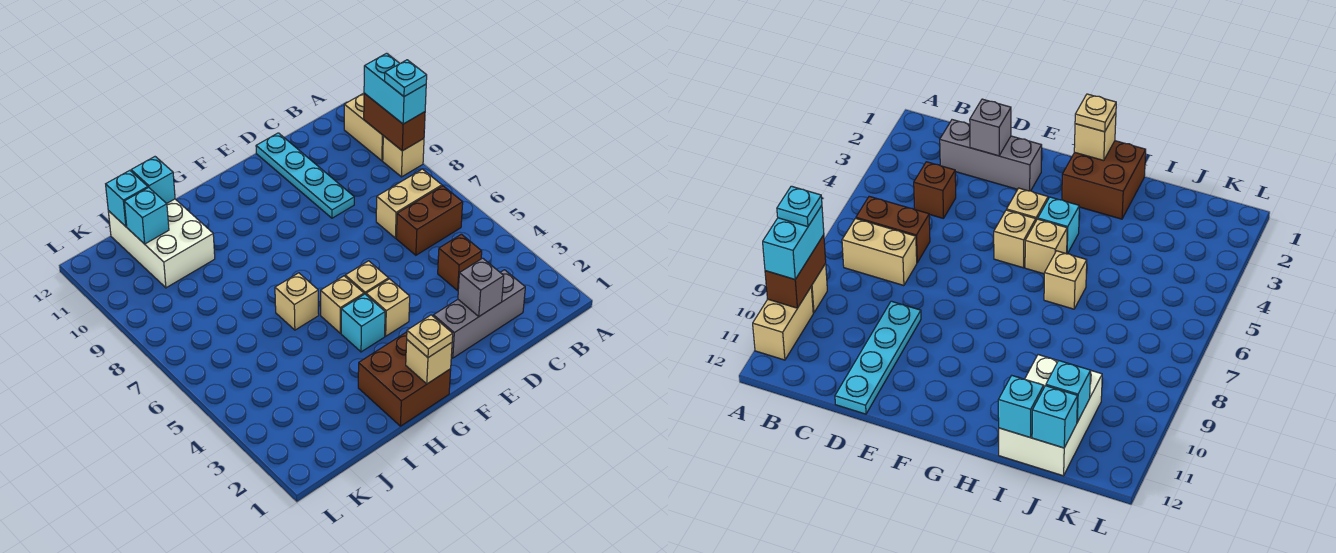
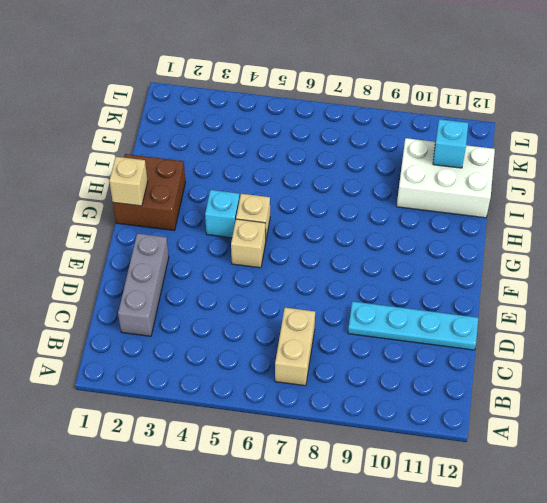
none -> tan brick A9 level 1
none -> tan brick A10:A11 level 1
none -> brown brick B6:C6 level 1

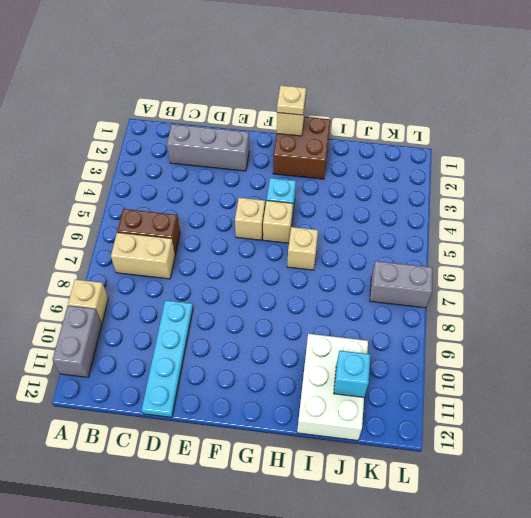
grey brick A10:A11 level 1 -> tan brick A10:A11 level 1
grey brick K7:L7 level 1 -> none
none -> brown brick C4 level 1
none -> tan brick F4 level 1
none -> brown brick A9:A10 level 2

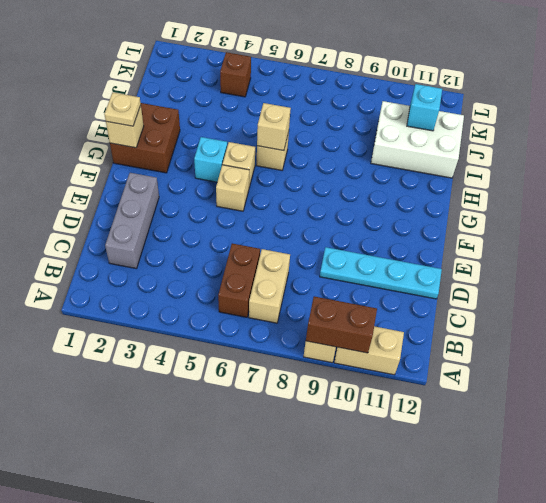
tan brick H6 level 2 -> tan brick F4 level 1
brown brick K4 level 1 -> brown brick C4 level 1
none -> grey brick D2 level 2
none -> cyan brick I12 level 2
none -> cyan brick J12 level 2

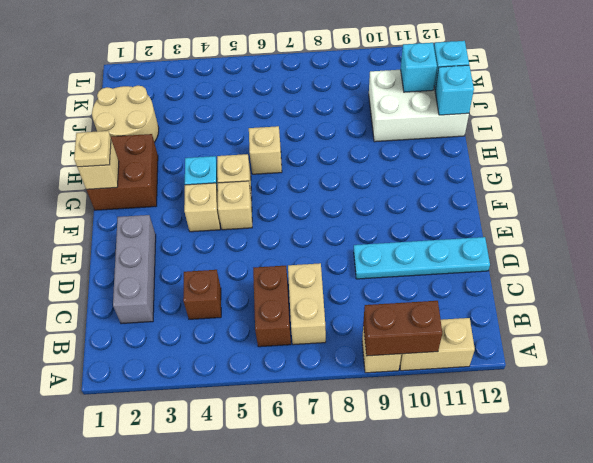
tan round brick I1:J2 level 1 -> none
none -> grey brick D2 level 2
none -> cyan brick A9:A10 level 3
none -> cyan plate A9 level 4

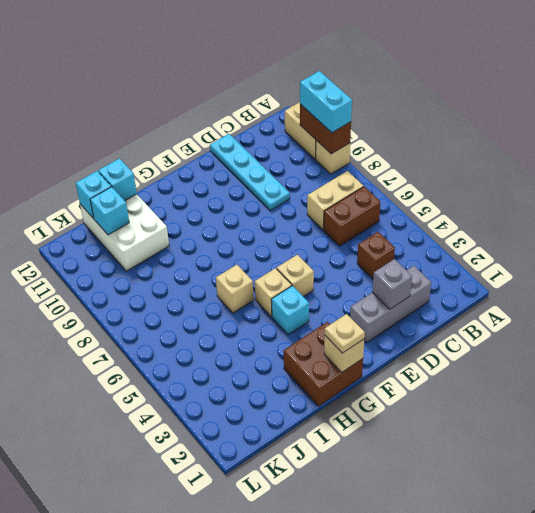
none -> tan brick F4 level 1
none -> cyan plate A9 level 4

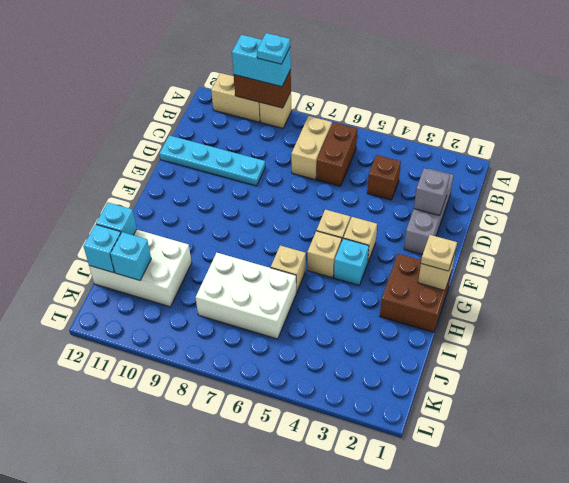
white brick I6:J8 level 1 -> none

